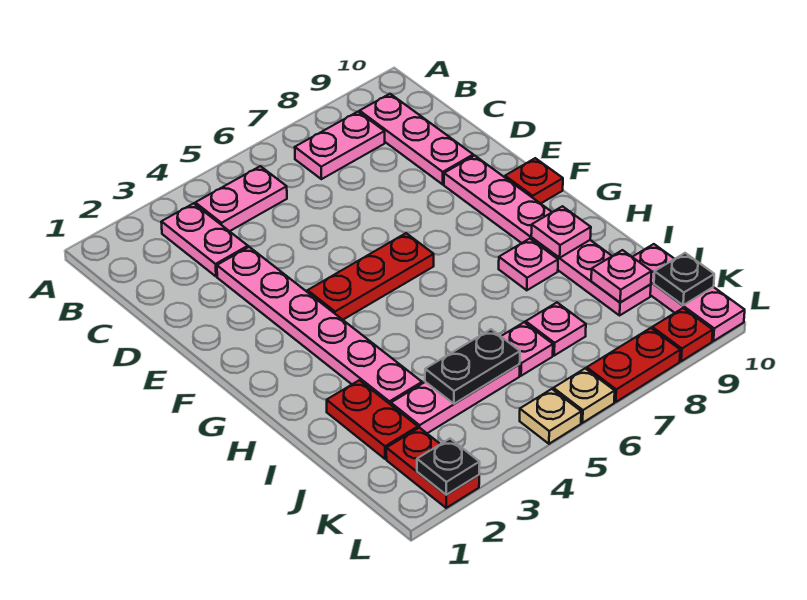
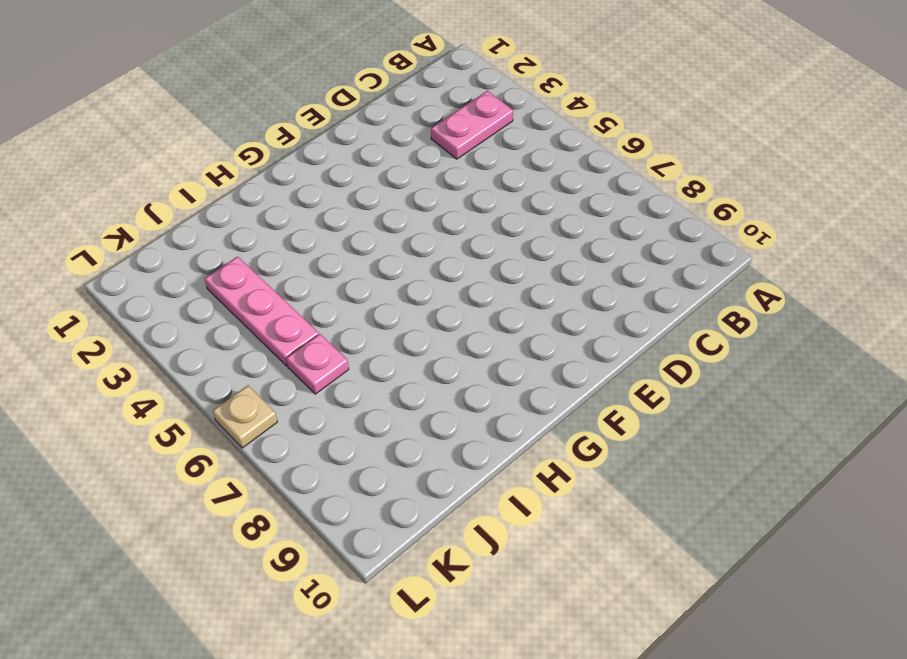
none -> pink plate B4:B5 level 1
none -> pink plate B7:B8 level 1
none -> pink plate B9:D9 level 1

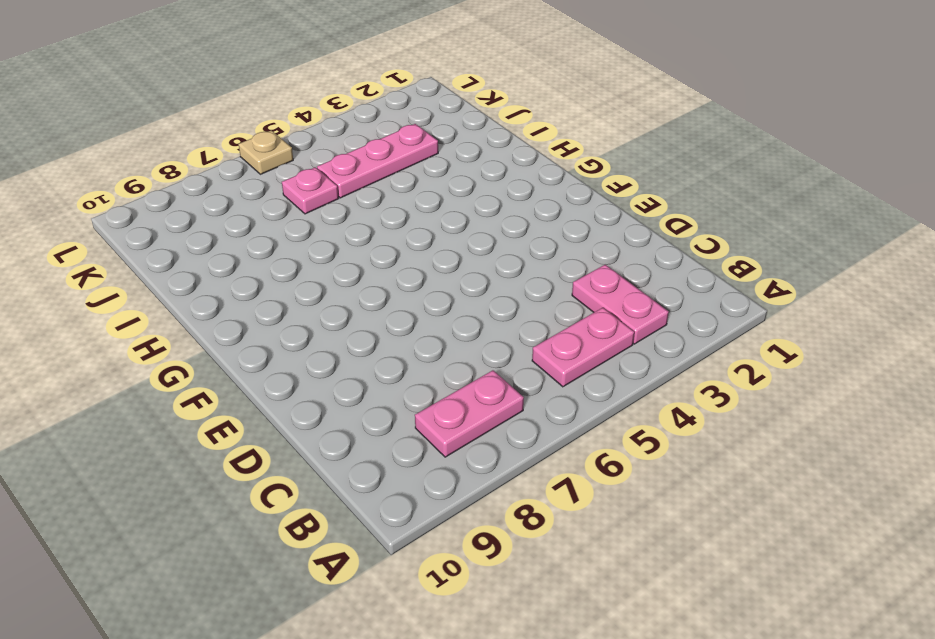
none -> pink plate B9:D9 level 1
none -> pink plate D3:I3 level 1
none -> pink plate E9:J9 level 1

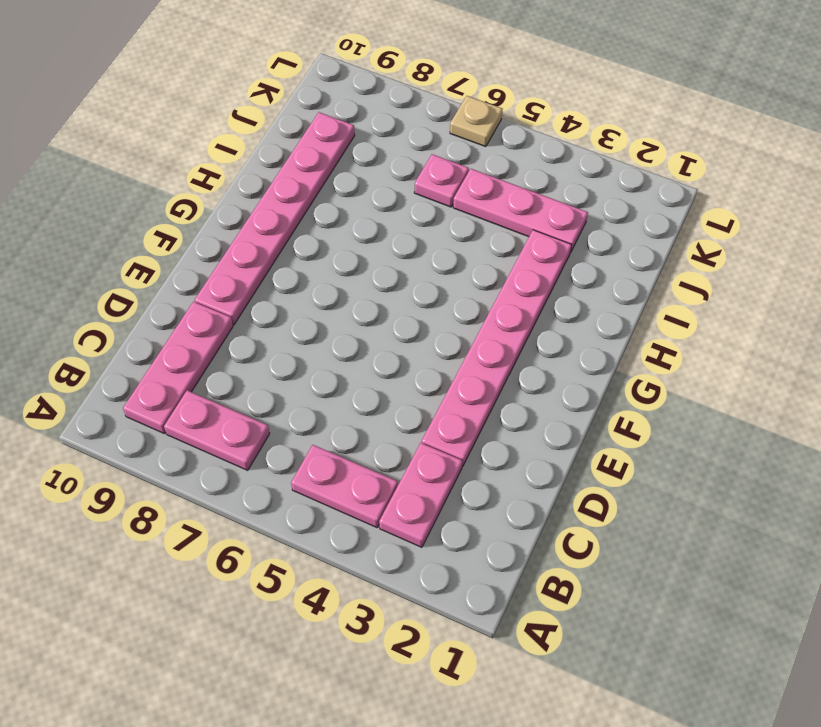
none -> red plate F4:F6 level 1
none -> red plate F10 level 1
none -> pink plate H8 level 1

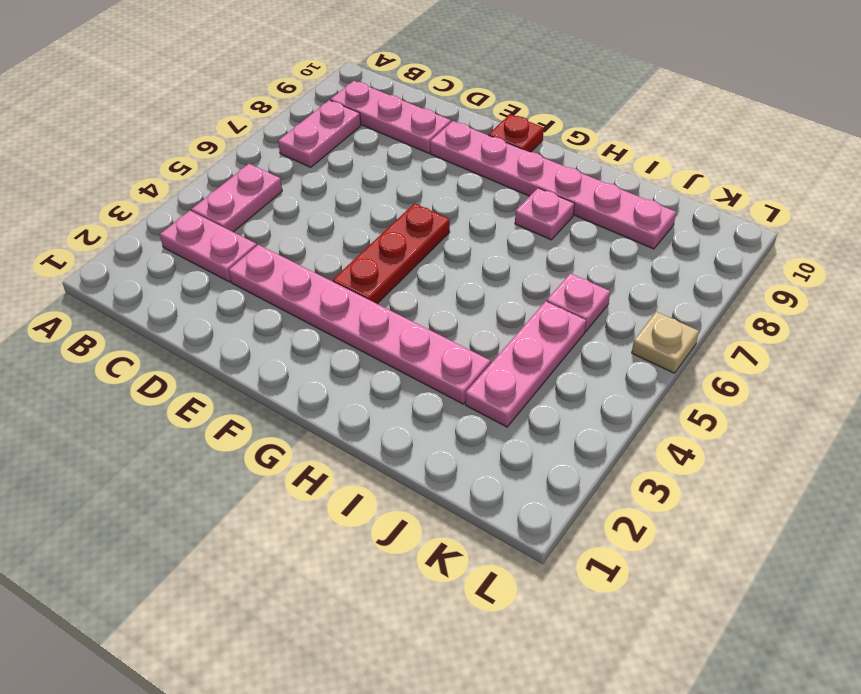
none -> red plate I2:J2 level 1
none -> pink plate J7 level 1
none -> pink plate J10:L10 level 1

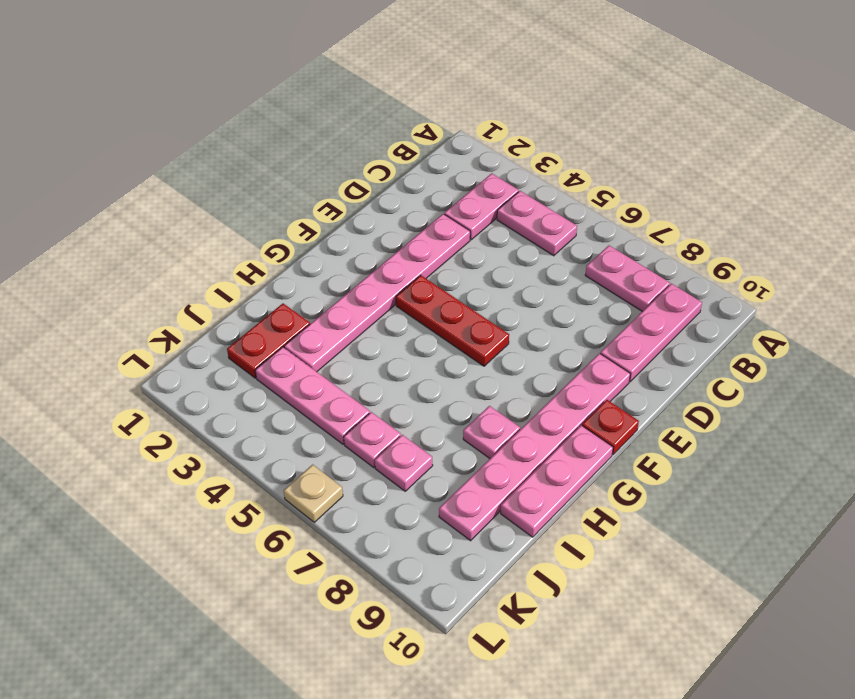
pink plate G10:I10 level 1 -> pink plate J10:L10 level 1
none -> red plate K2:L2 level 1
none -> tan plate L5 level 1
none -> red plate L7:L8 level 1

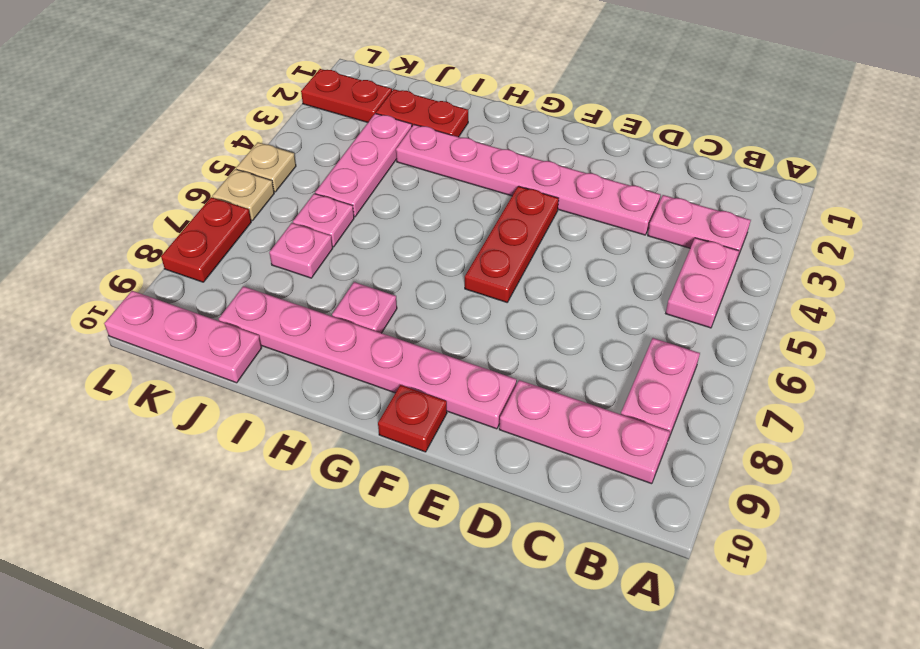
none -> red plate L9 level 1
none -> pink plate H9 level 2
none -> black plate J4:J5 level 2

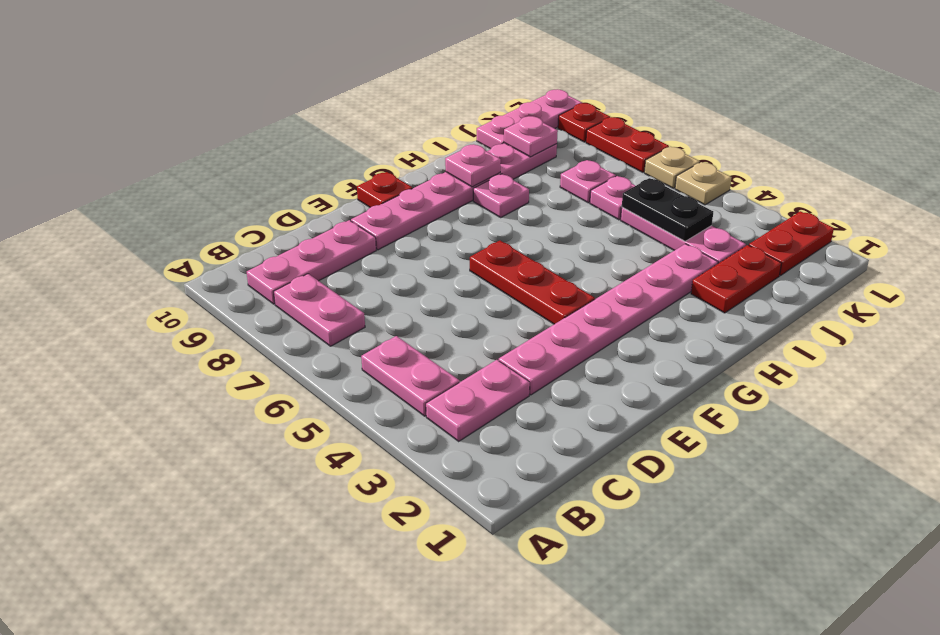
none -> black plate K10 level 2
none -> black plate L2 level 2

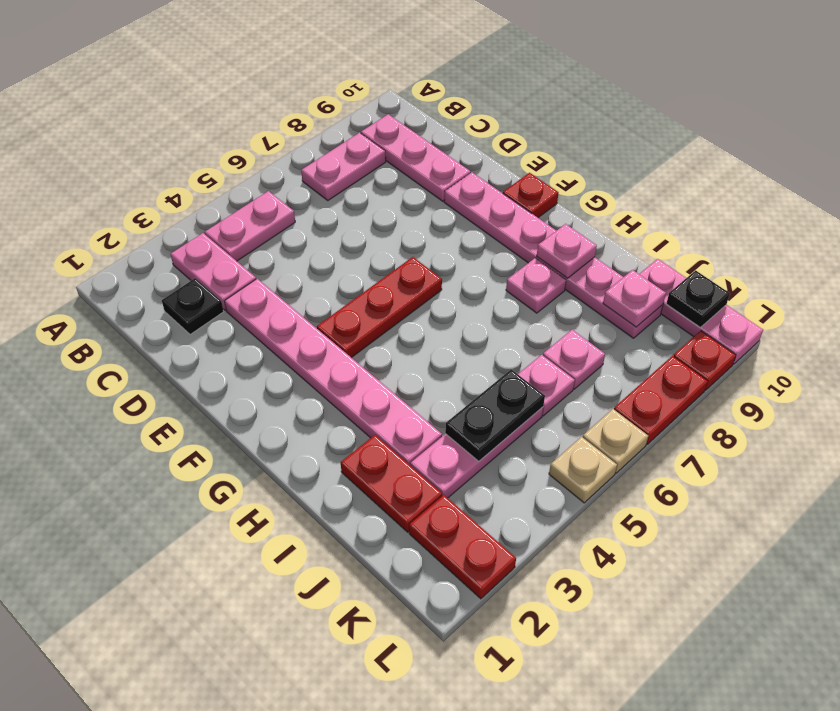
black plate C2 level 1 -> black plate L2 level 2

